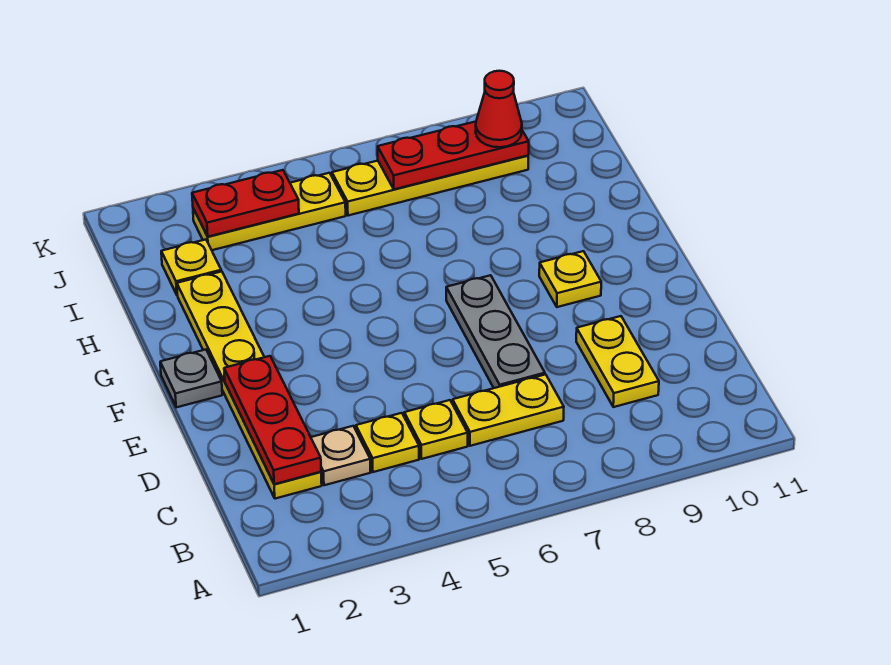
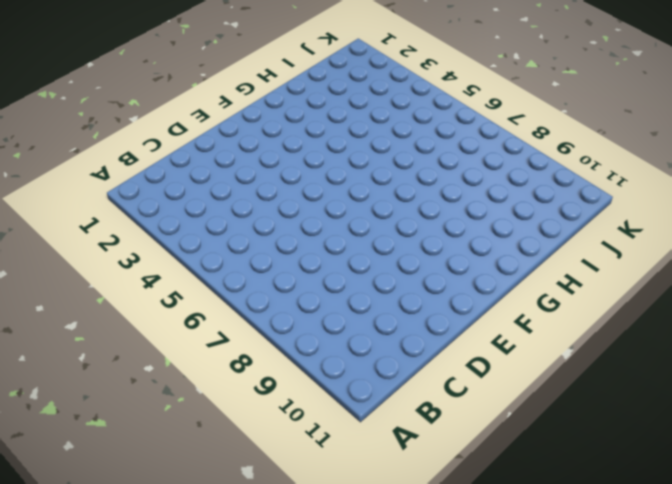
none -> yellow plate C2:H2 level 1
none -> tan plate C3 level 1
none -> yellow plate C4 level 1

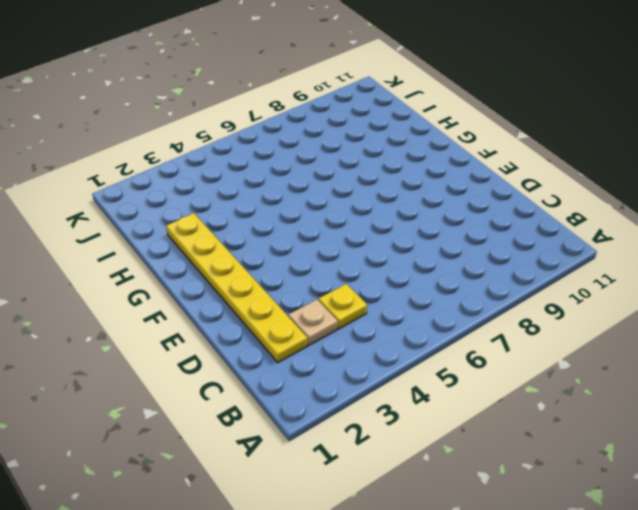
none -> yellow plate C5 level 1
none -> yellow plate C6:C7 level 1
none -> yellow plate C9:D9 level 1

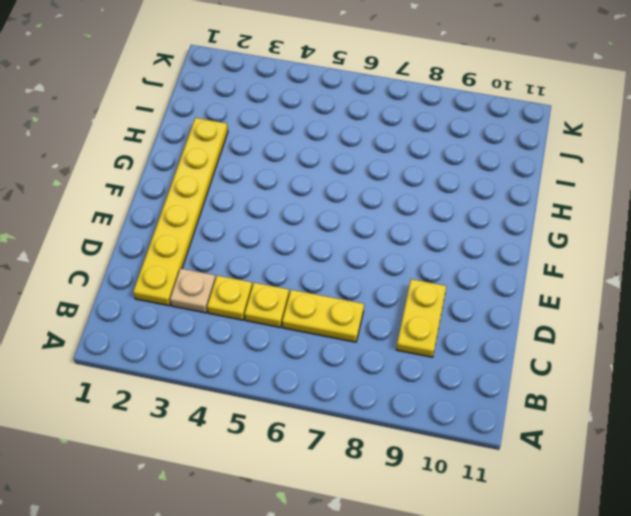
none -> grey plate D7:F7 level 1
none -> grey plate F1 level 1
none -> yellow plate F9 level 1

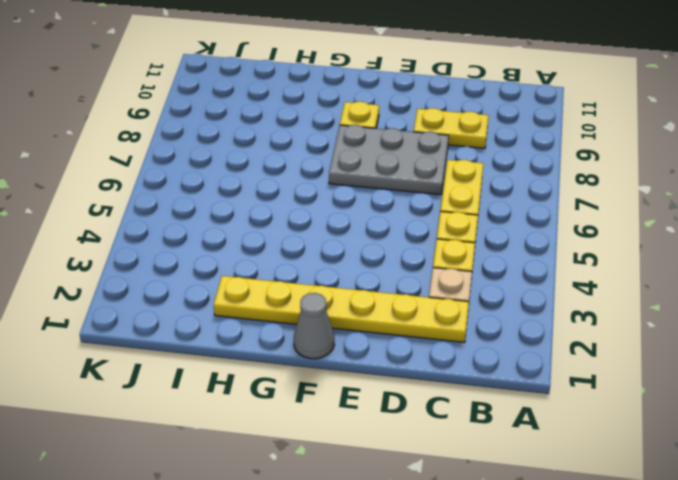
grey plate D7:F8 level 1 -> grey plate D7:F7 level 1
grey cone F1 level 1 -> grey plate F1 level 1
none -> yellow plate I2 level 1
none -> yellow plate J3:J5 level 1
none -> yellow plate J6:J9 level 1

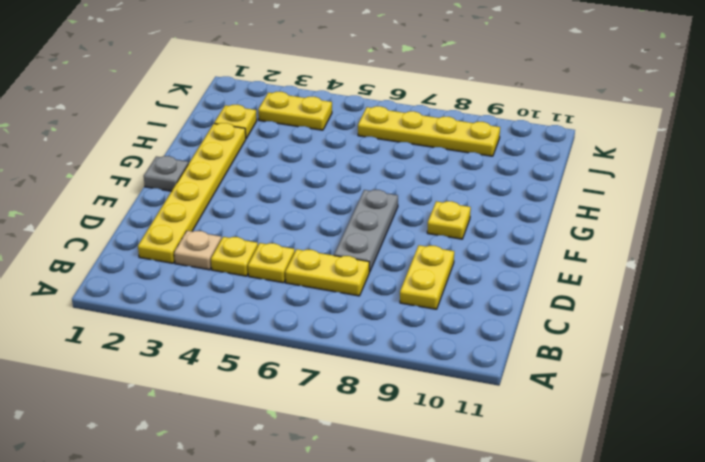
yellow plate J3:J4 level 1 -> yellow plate J3:J5 level 1
none -> red plate C2:E2 level 2
none -> red plate J3:J4 level 2
none -> red plate J7:J9 level 2

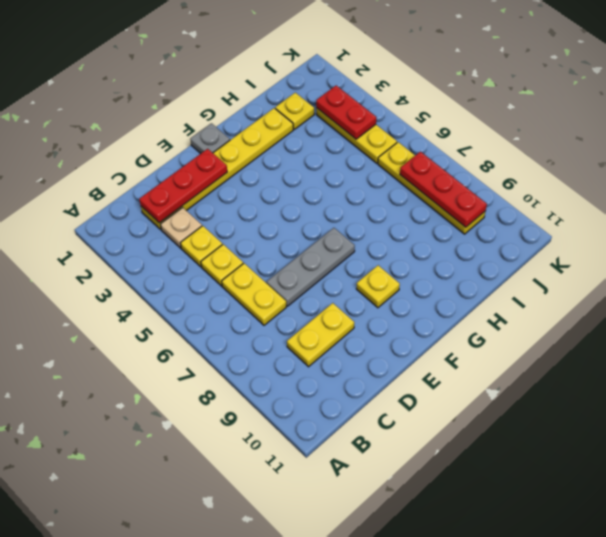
none -> red cone J9 level 3

